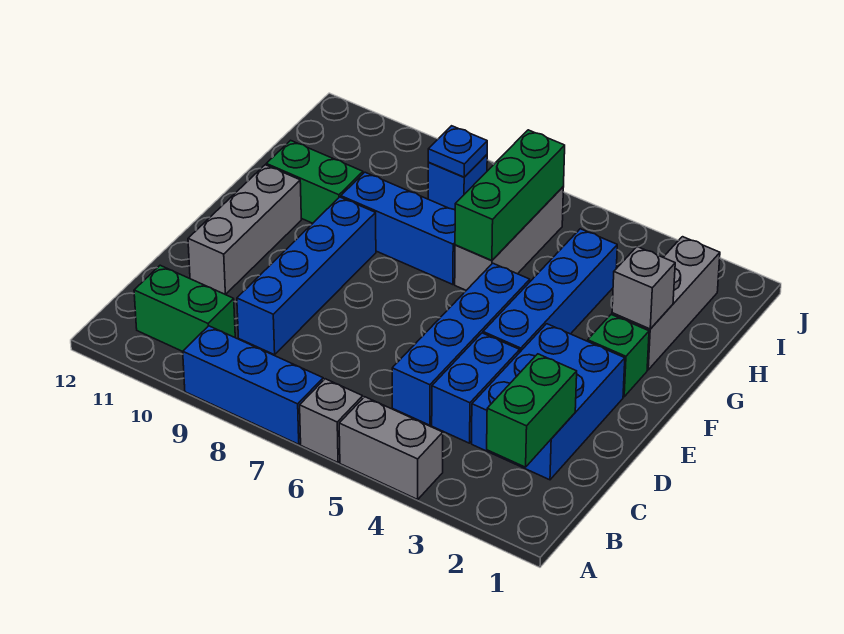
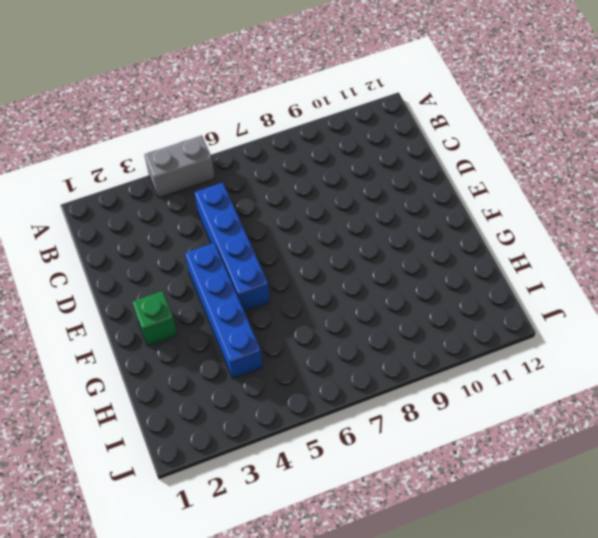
none -> grey brick A6 level 1
none -> blue brick A7:A9 level 1
none -> green brick B10:B11 level 1

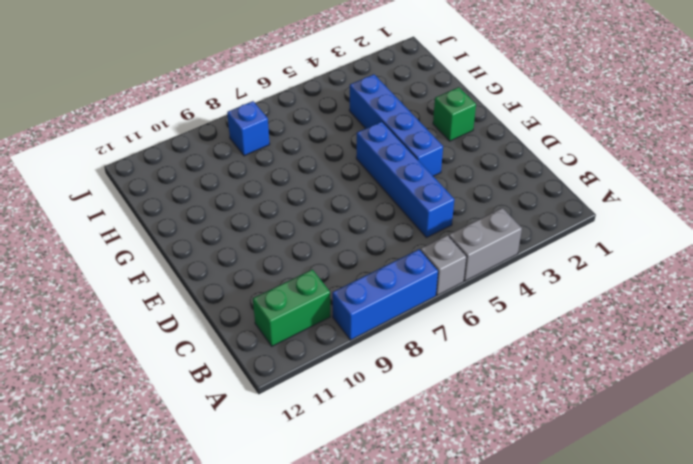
none -> blue brick C2:E3 level 1
none -> blue brick C4:D4 level 1
none -> blue brick C9:F9 level 1

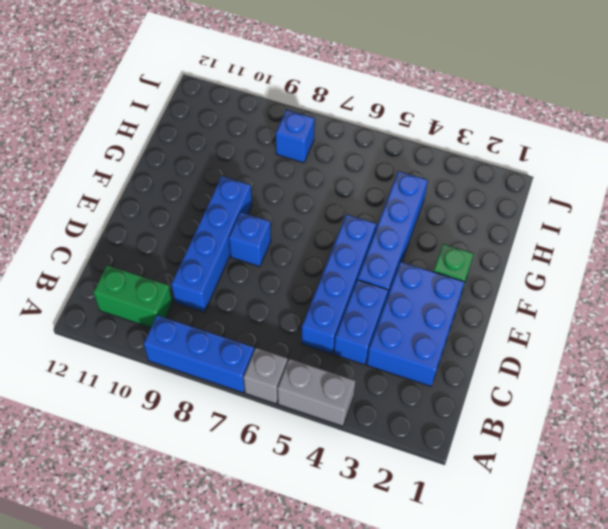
blue brick E8 level 1 -> none
none -> grey brick D11:F11 level 1
none -> grey brick G2:I2 level 1
none -> grey brick G6:I6 level 1

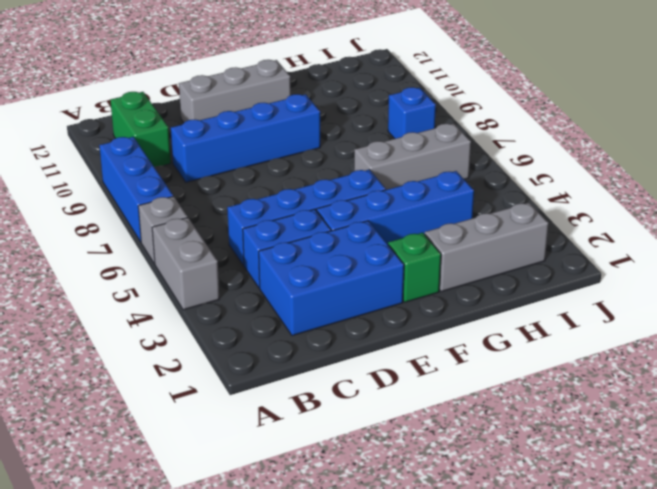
none -> blue brick G7:G9 level 1
none -> green brick G10:G11 level 1
none -> green brick B2:C2 level 2

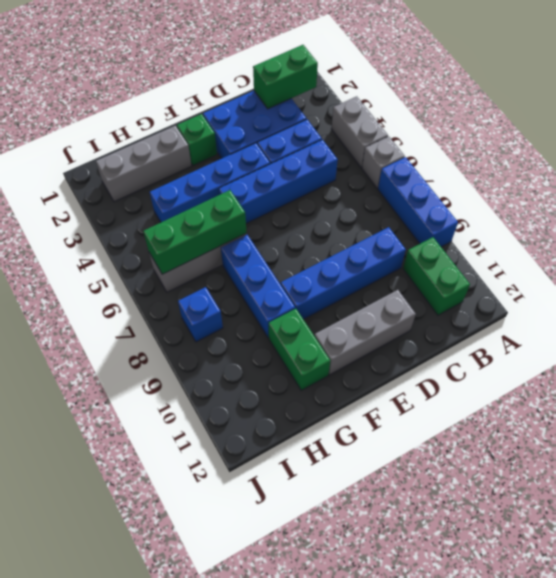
none -> grey brick G2 level 2
none -> blue plate I8 level 2

